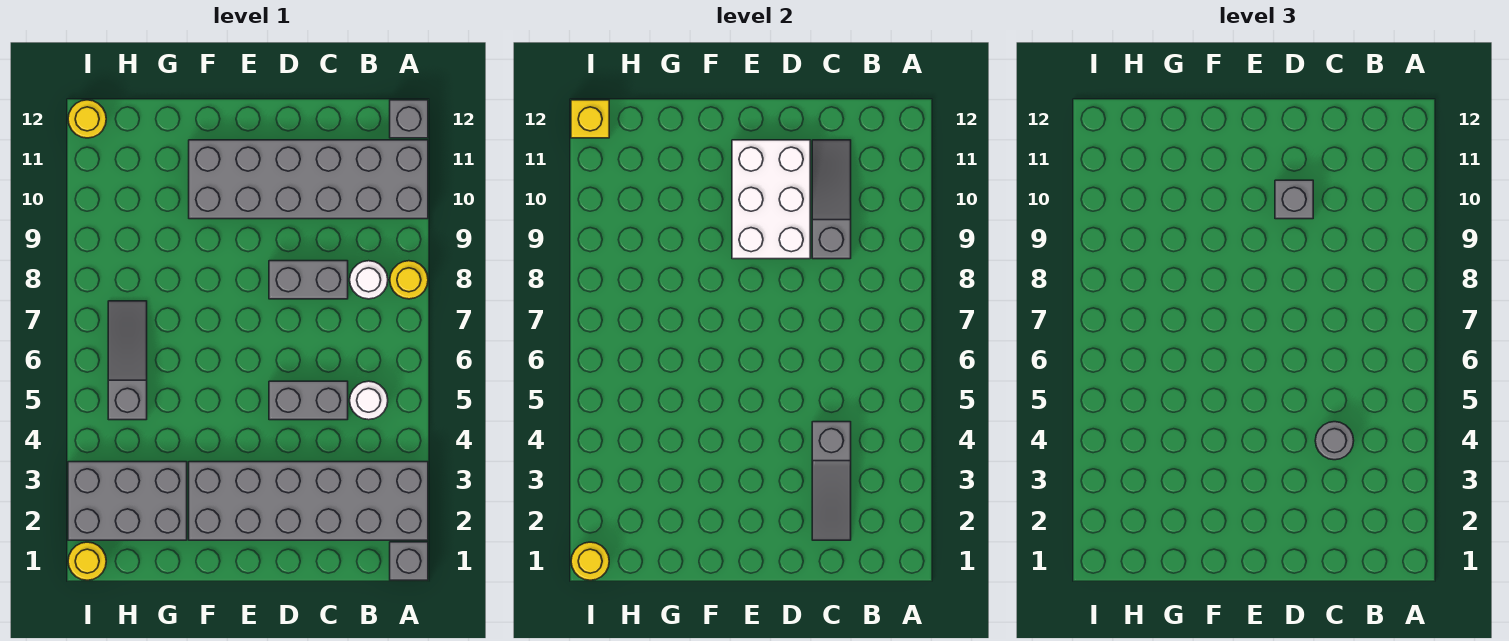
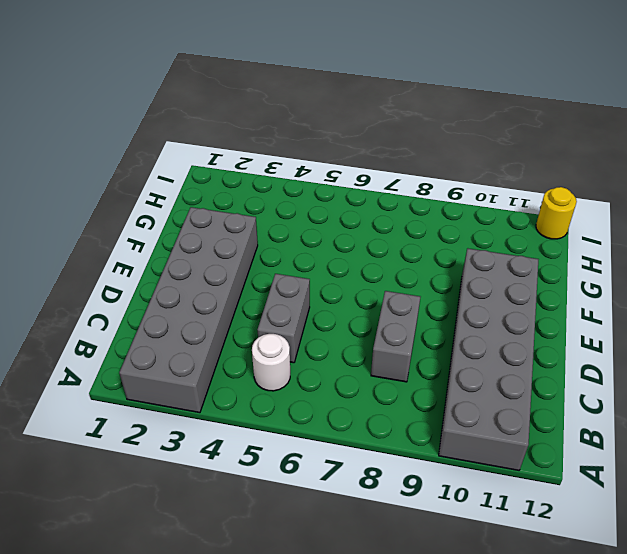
none -> grey brick A1 level 1
none -> yellow round brick A8 level 1
none -> grey brick A12 level 1

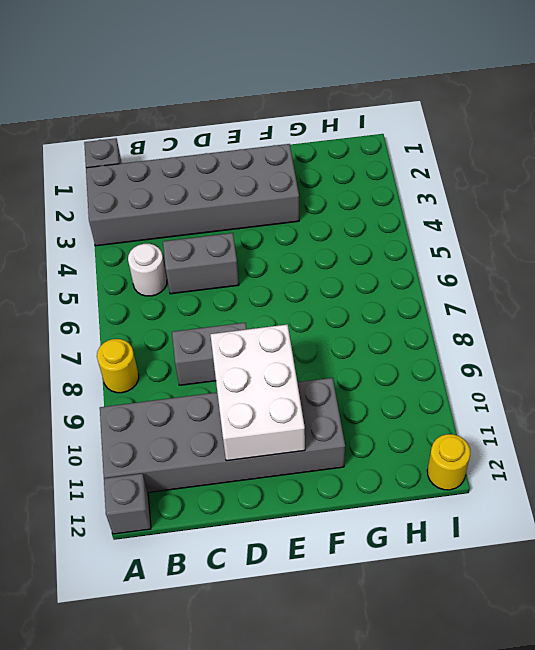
none -> white round brick B8 level 1
none -> grey brick G2:I3 level 1
none -> grey slope H5:H7 level 1 top 5

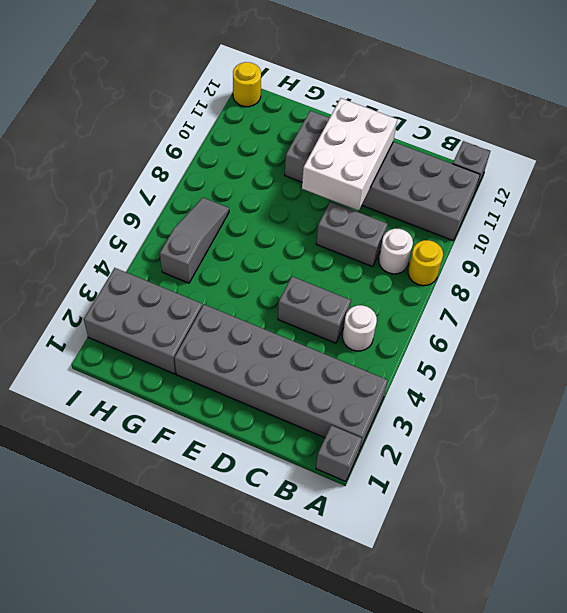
none -> yellow round brick I1 level 1
none -> grey slope C2:C4 level 2 top 4
none -> grey slope C9:C11 level 2 top 9

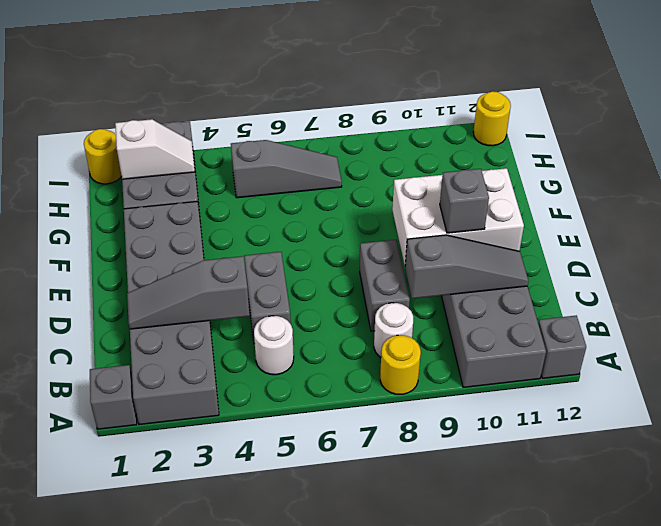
white slope H2:H3 level 2 top 2 -> none
none -> yellow round brick I1 level 2
none -> yellow brick I12 level 2
none -> grey round brick C4 level 3

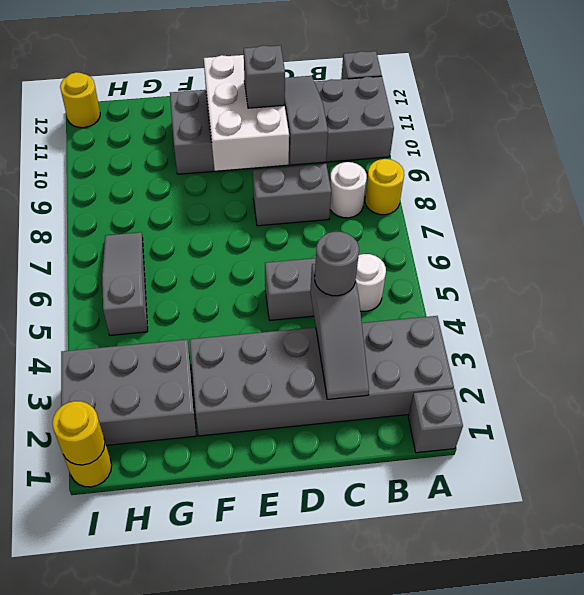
none -> yellow brick I12 level 2

